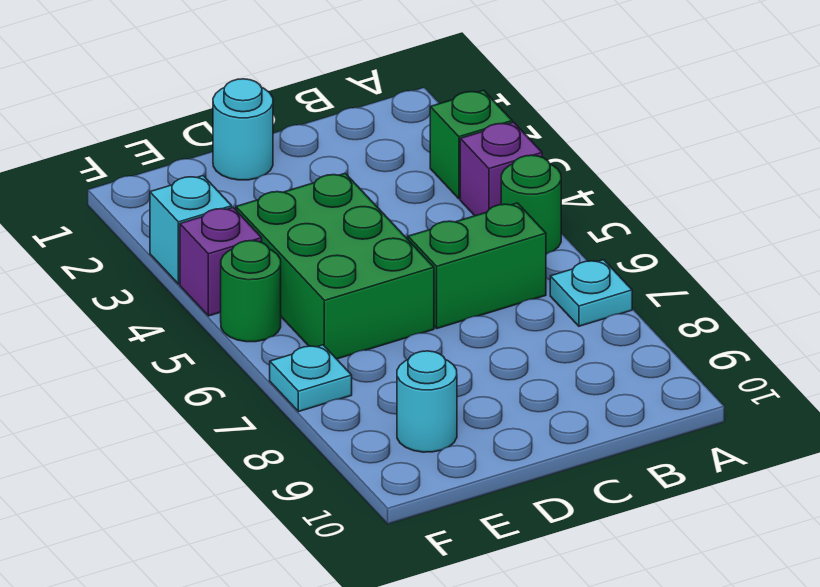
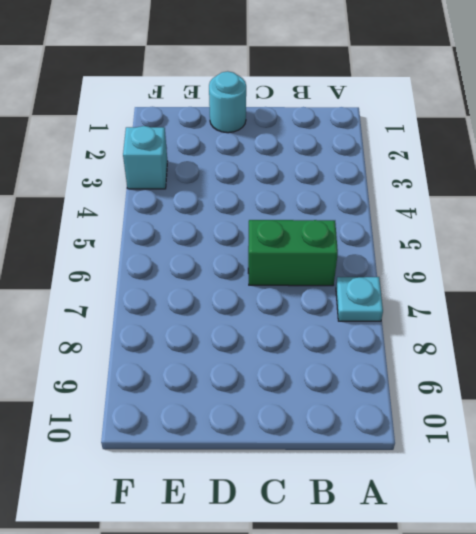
none -> green brick A3 level 1
none -> purple brick A4 level 1
none -> green round brick A5 level 1

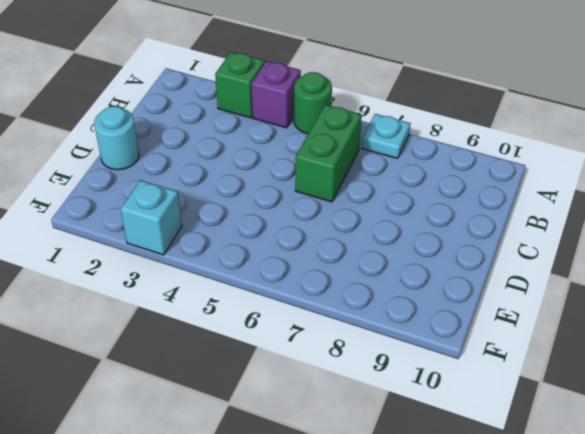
none -> green brick D4:E6 level 1
none -> cyan round brick E9 level 1
none -> purple brick F4 level 1

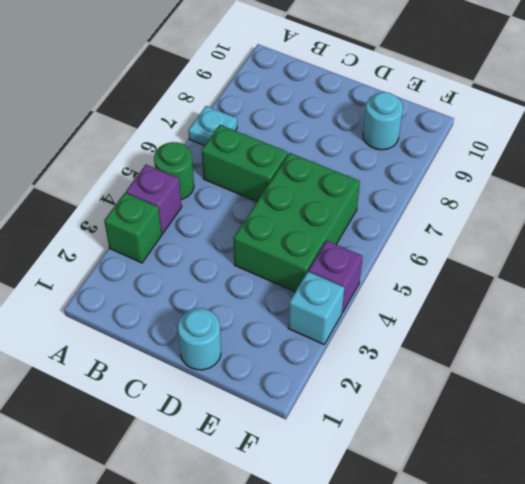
none -> green round brick F5 level 1
none -> cyan plate F7 level 1

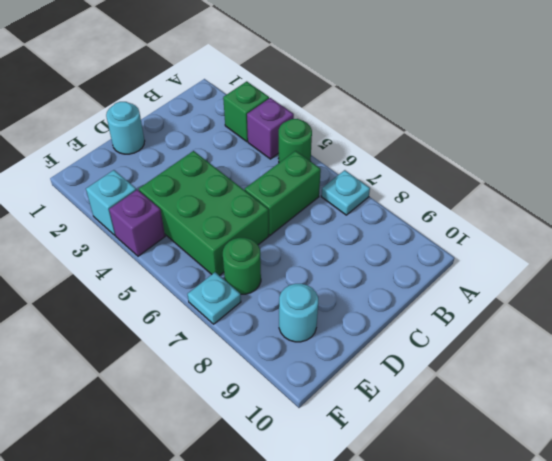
green round brick E7 level 1 -> green round brick F5 level 1

